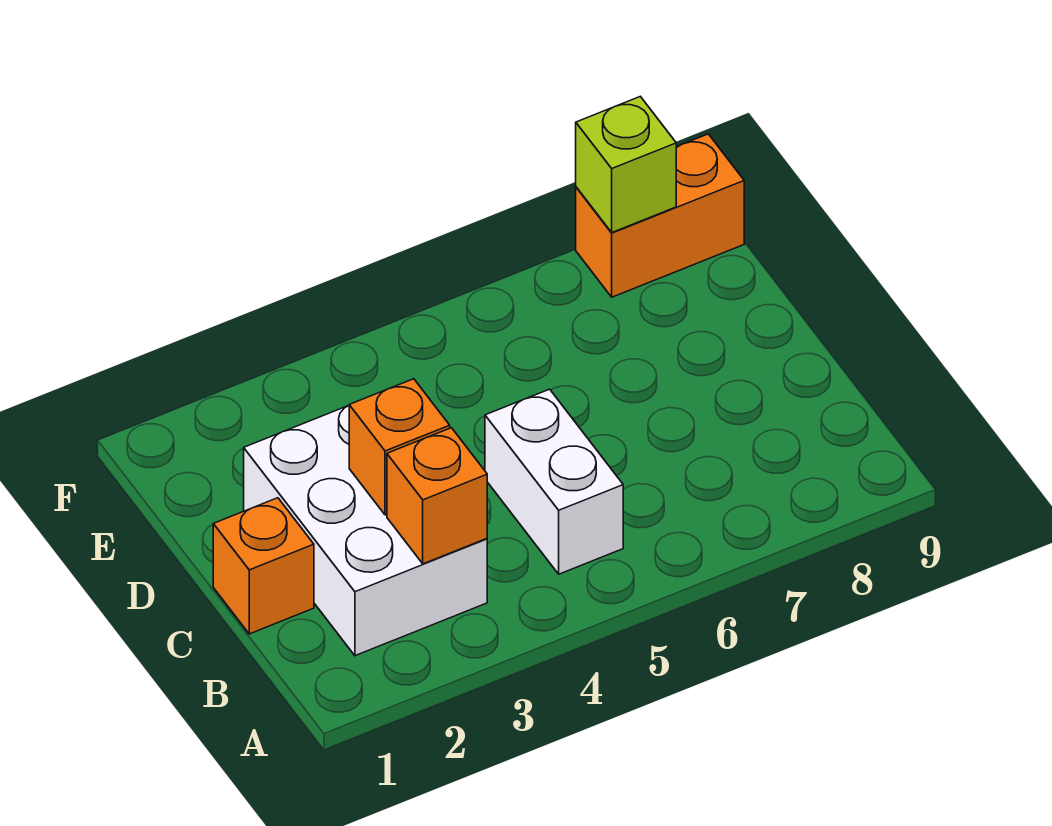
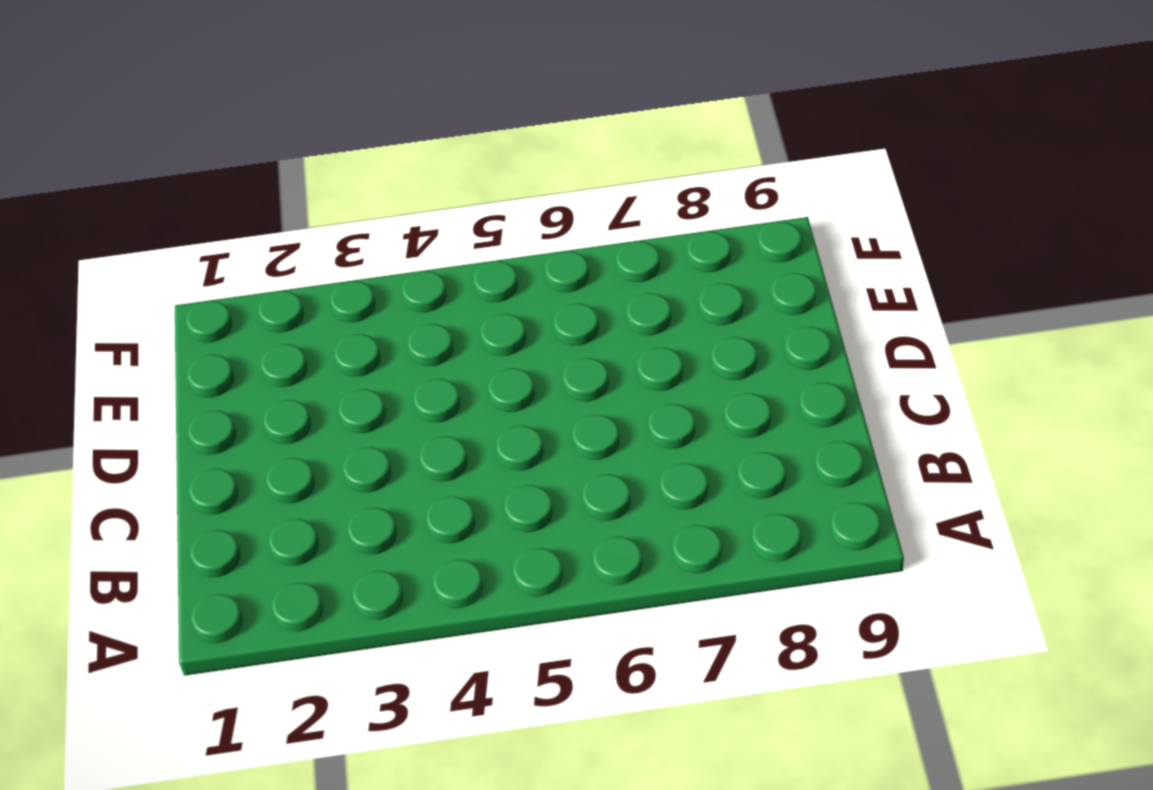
none -> white brick B2:D3 level 1
none -> white brick B5:C5 level 1

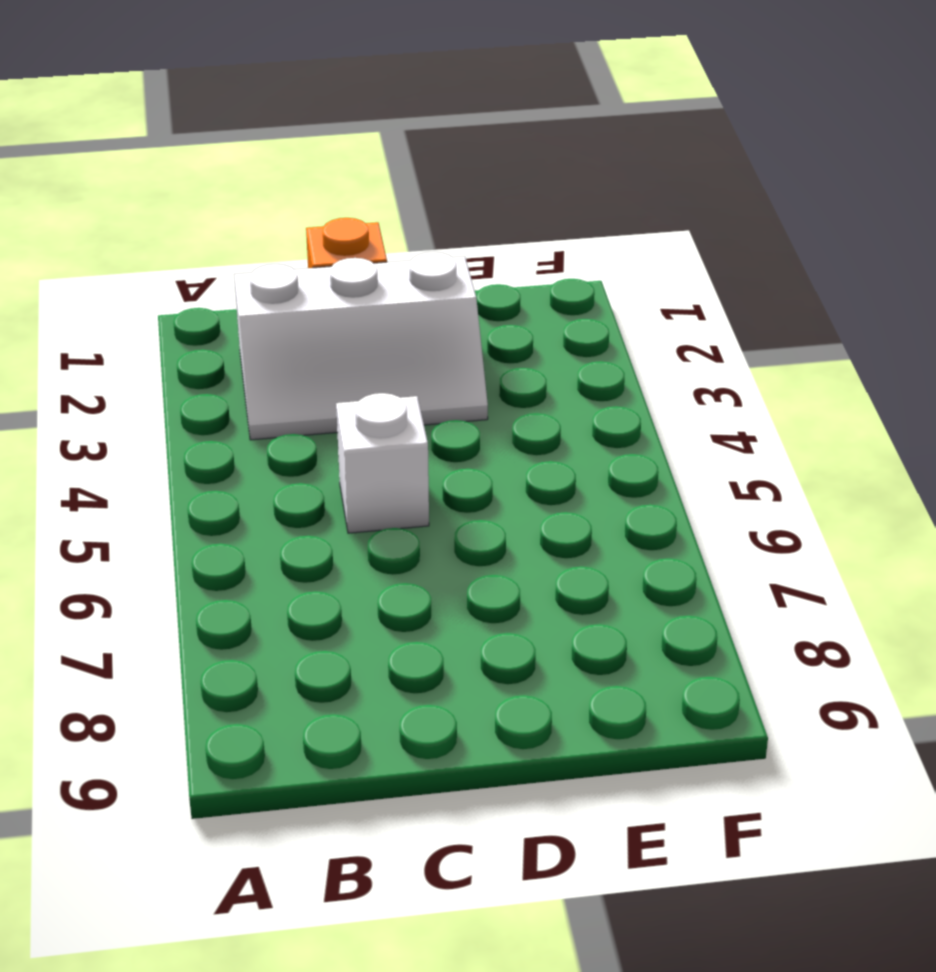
white slope B2:D3 level 1 top 2 -> white brick B2:D3 level 1
white brick C5 level 1 -> white brick B5:C5 level 1
none -> orange brick F8:F9 level 1
none -> orange brick B3 level 2

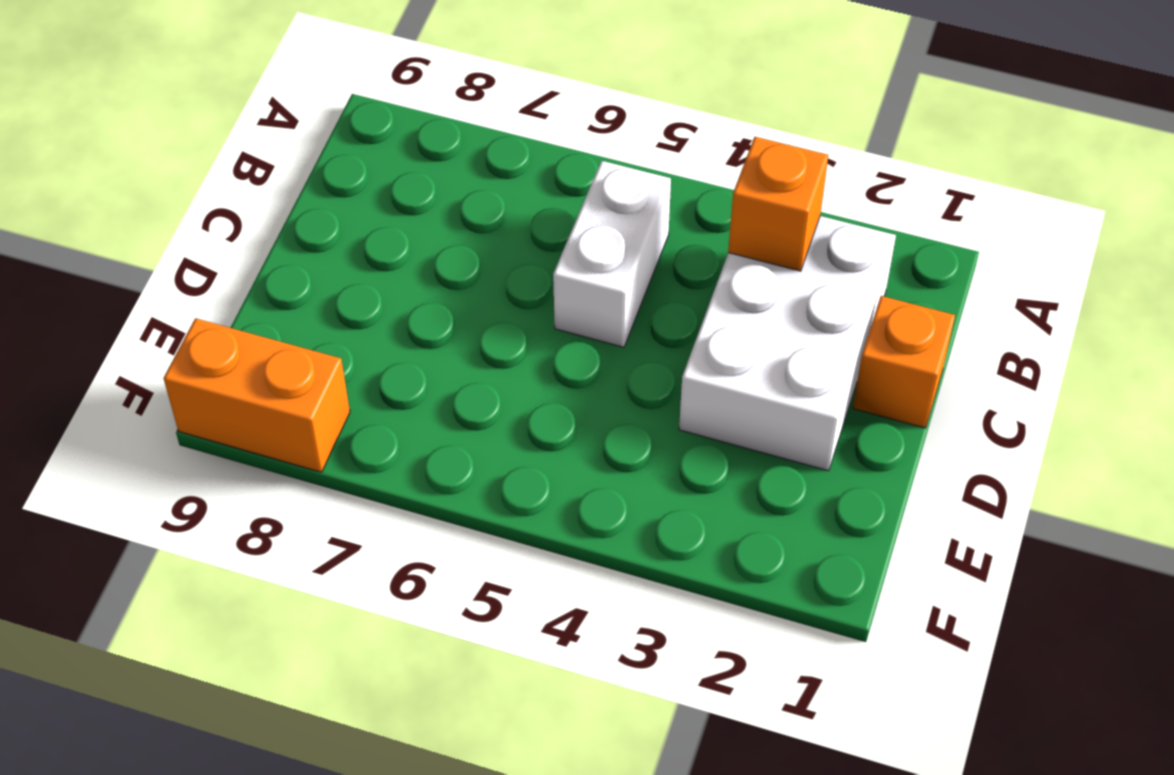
none -> orange brick C3 level 2
none -> lime brick F8 level 2

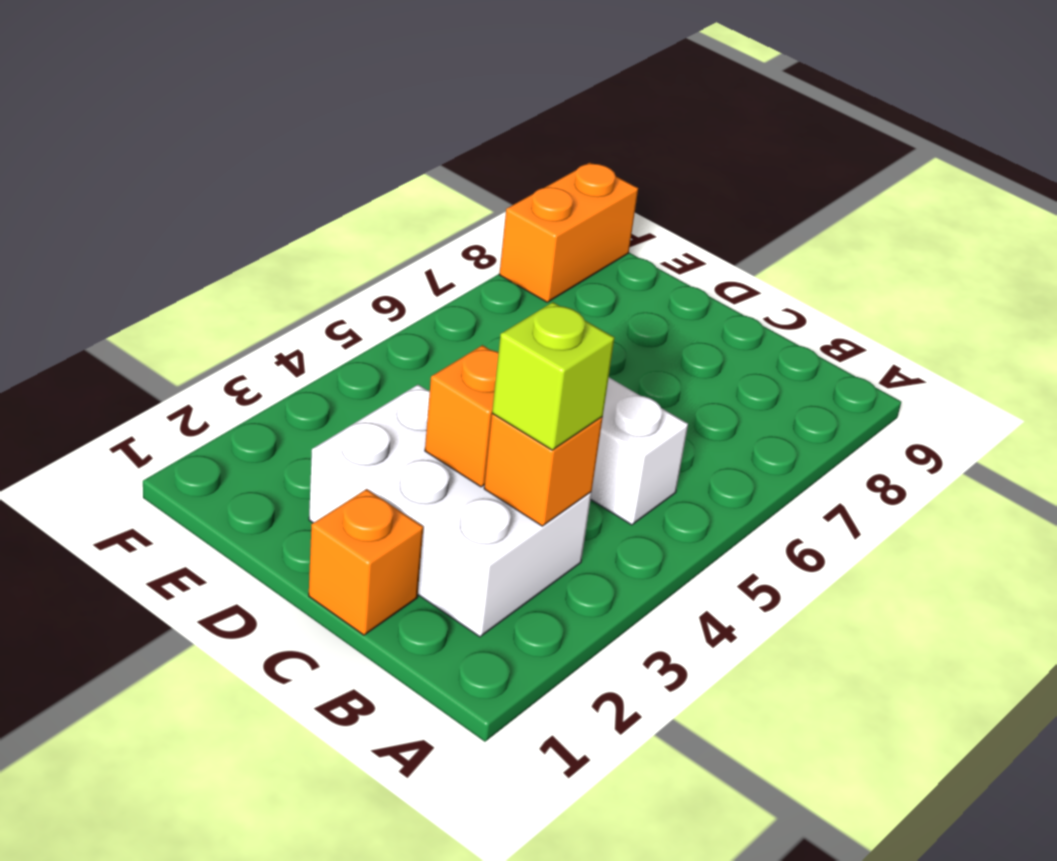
lime brick B3 level 3 -> lime brick F8 level 2

